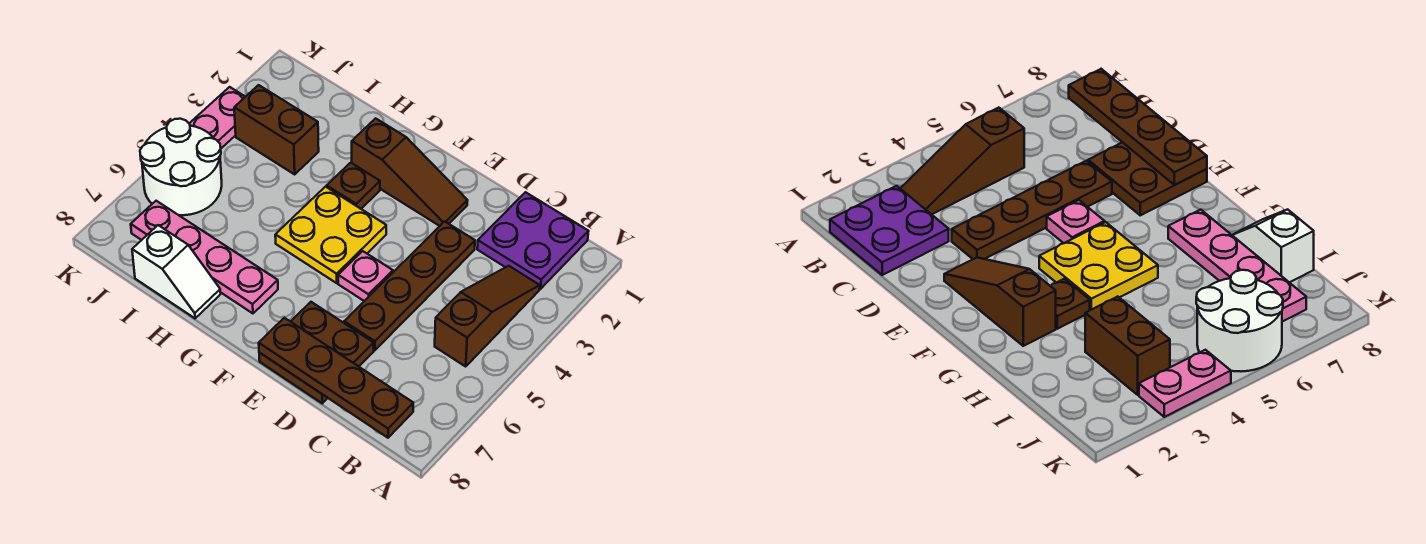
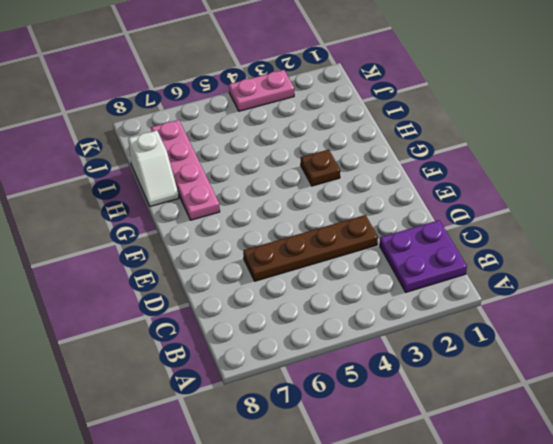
none -> brown slope B3:B5 level 1 top 5
none -> brown plate D7:E8 level 1
none -> brown slope E2:G2 level 1 top G

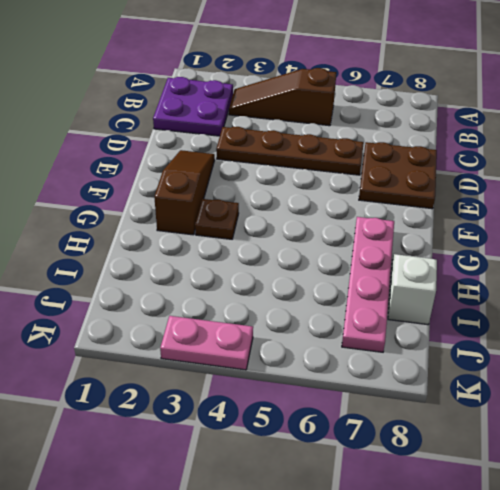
none -> pink plate E5 level 1
none -> yellow plate F4:G5 level 1
none -> brown brick I3:J3 level 1

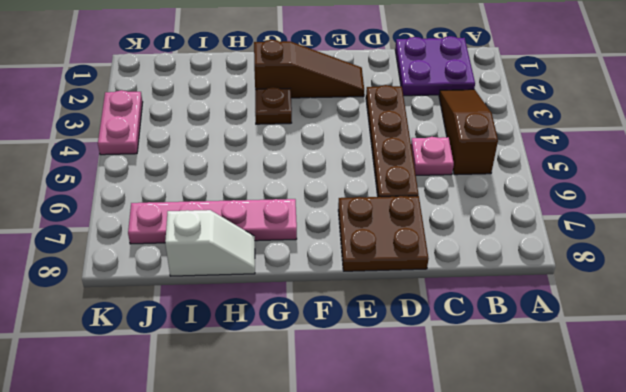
pink plate C5 level 1 -> pink plate E5 level 1
none -> yellow plate F4:G5 level 1
none -> brown brick I3:J3 level 1
none -> white round brick J5:K6 level 1

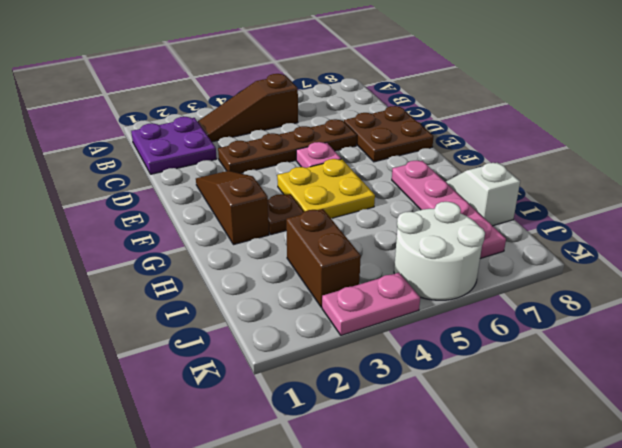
none -> brown plate B8:E8 level 2

